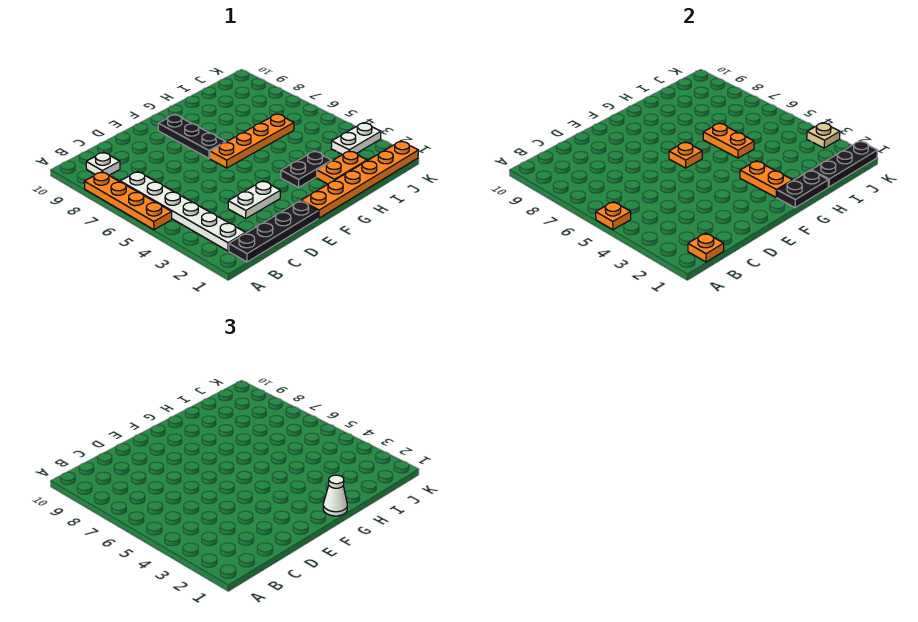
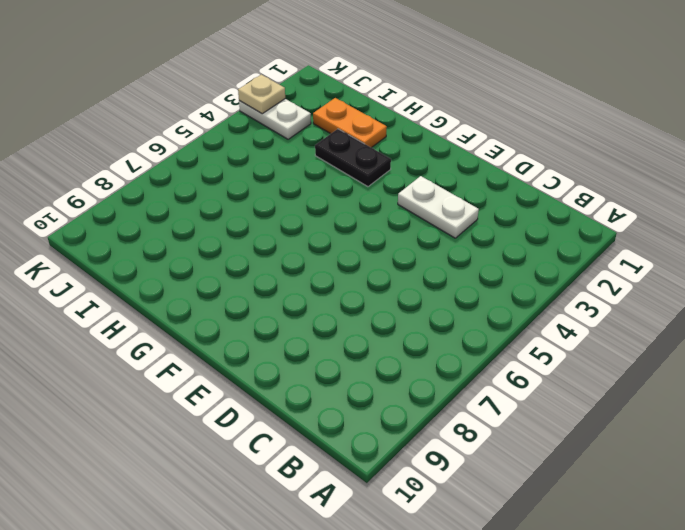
none -> orange plate A5:A8 level 1
none -> black plate B1:E1 level 1
none -> white plate B2:B7 level 1

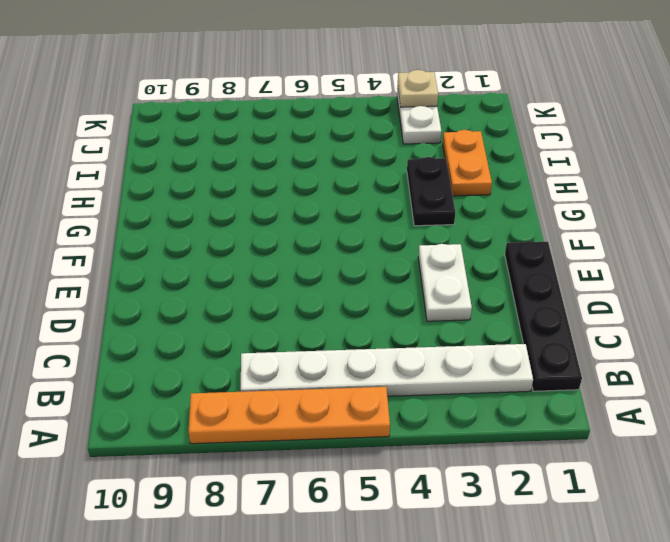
none -> white plate B9 level 1
none -> orange plate F1:K1 level 1
none -> orange plate F6:I6 level 1

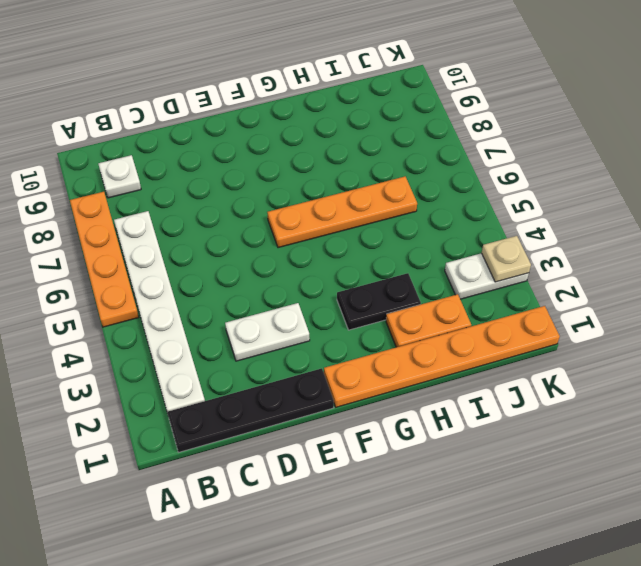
none -> black plate F7:F9 level 1
none -> orange plate A5 level 2
none -> orange plate B1 level 2

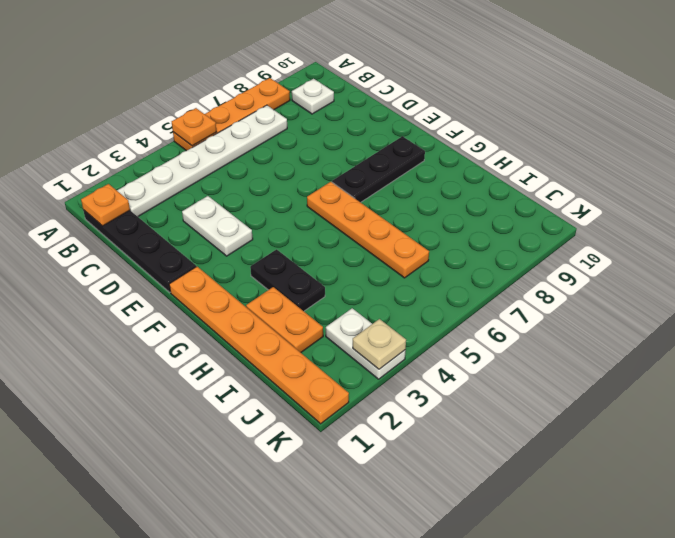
none -> orange plate F6 level 2
none -> black plate G1:H1 level 2
none -> orange plate G2:G3 level 2

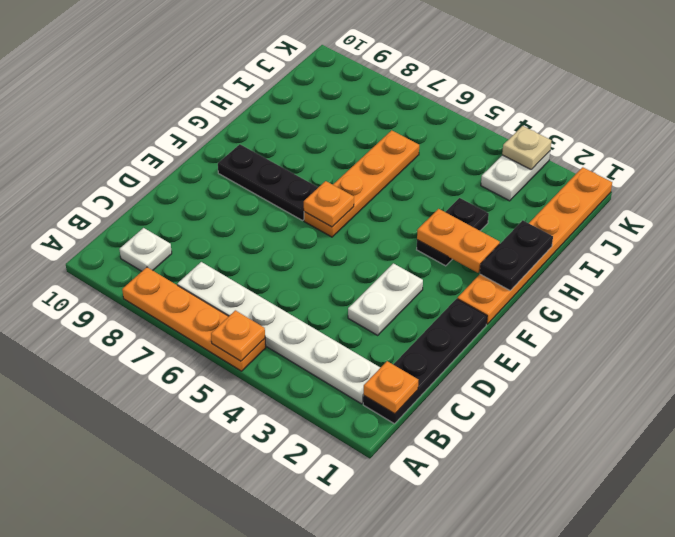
none -> orange plate H2:I2 level 1
none -> orange plate H5:H6 level 2
none -> black plate I1:K1 level 2

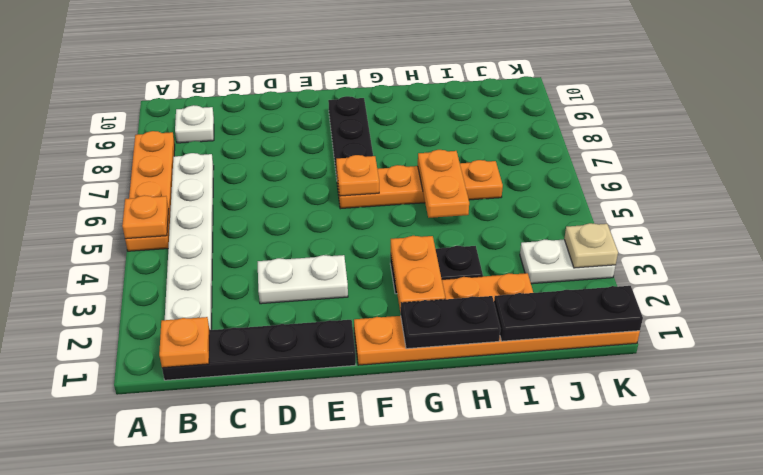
none -> white cone G1 level 3

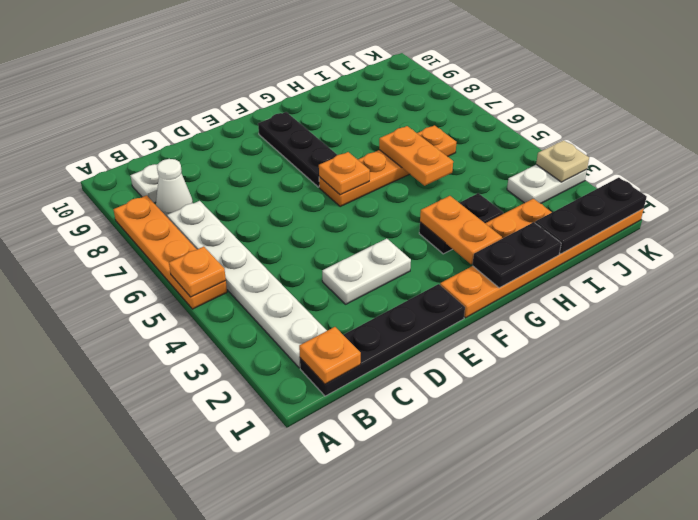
white cone B8 level 1 -> white cone G1 level 3

